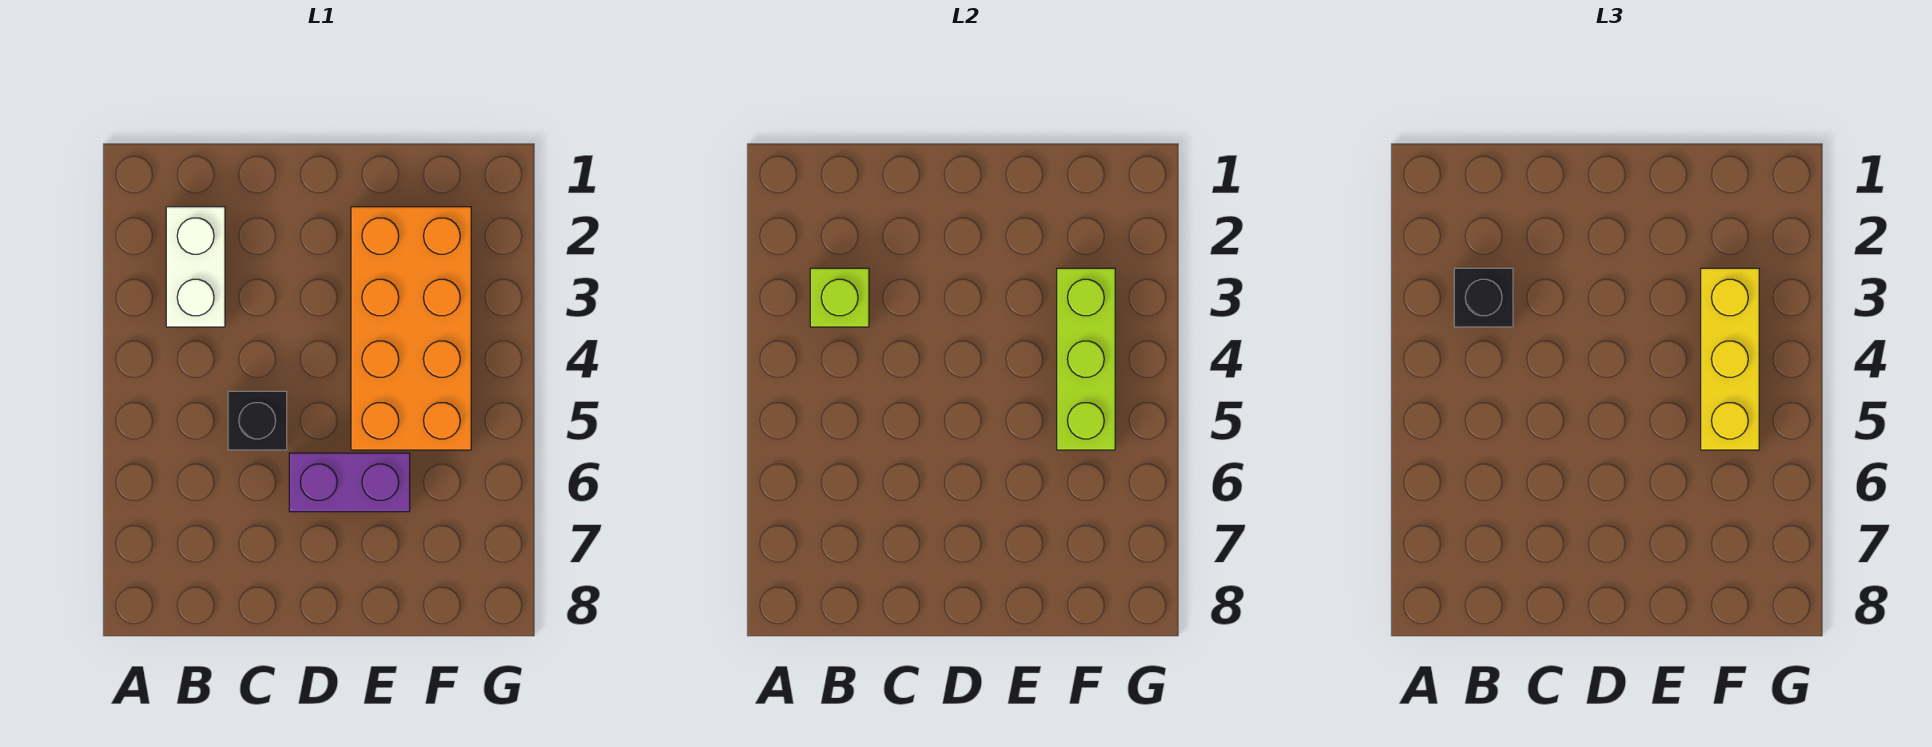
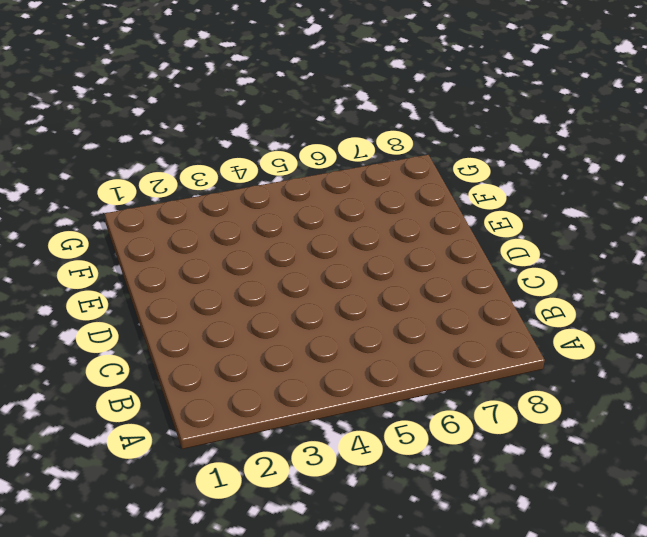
none -> white brick B2:B3 level 1
none -> black brick C5 level 1

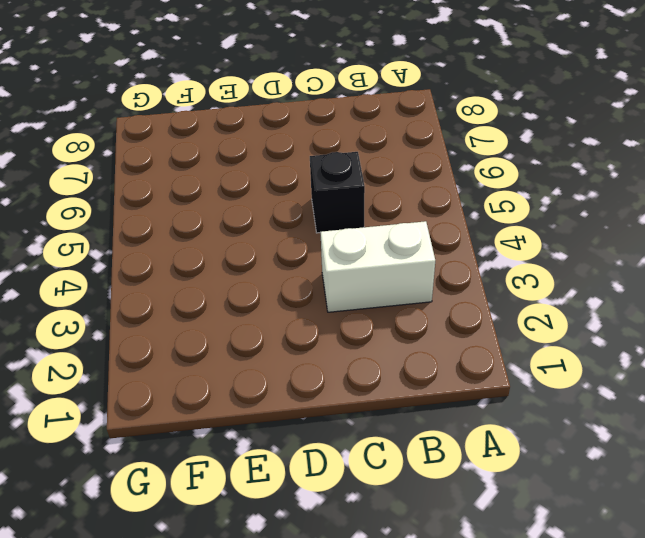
white brick B3:C3 level 1 -> white brick B2:B3 level 1
none -> purple brick D6:E6 level 1
none -> orange brick E2:F5 level 1

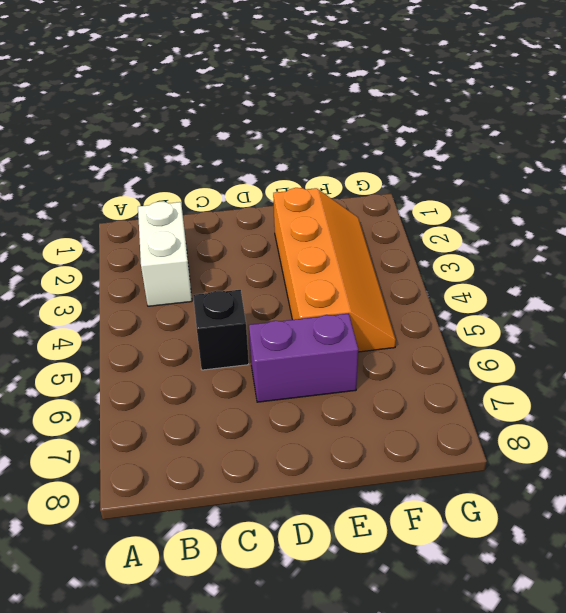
orange slope E2:F5 level 1 top E -> orange brick E2:F5 level 1
none -> lime brick B3 level 2
none -> lime brick F3:F5 level 2

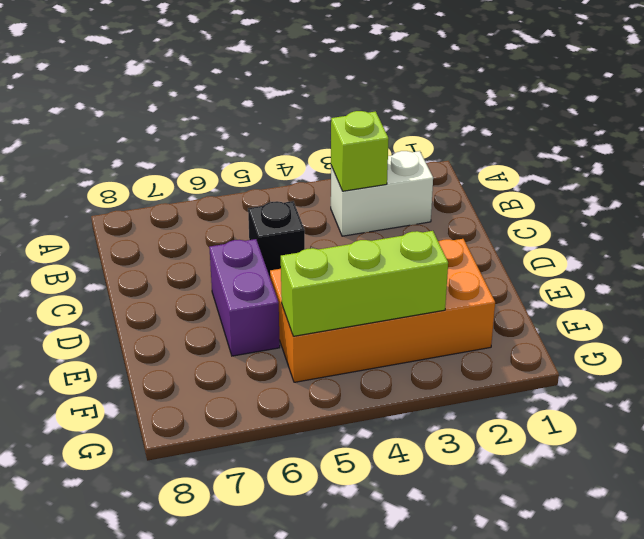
none -> black brick B3 level 3
none -> yellow brick F3:F5 level 3

